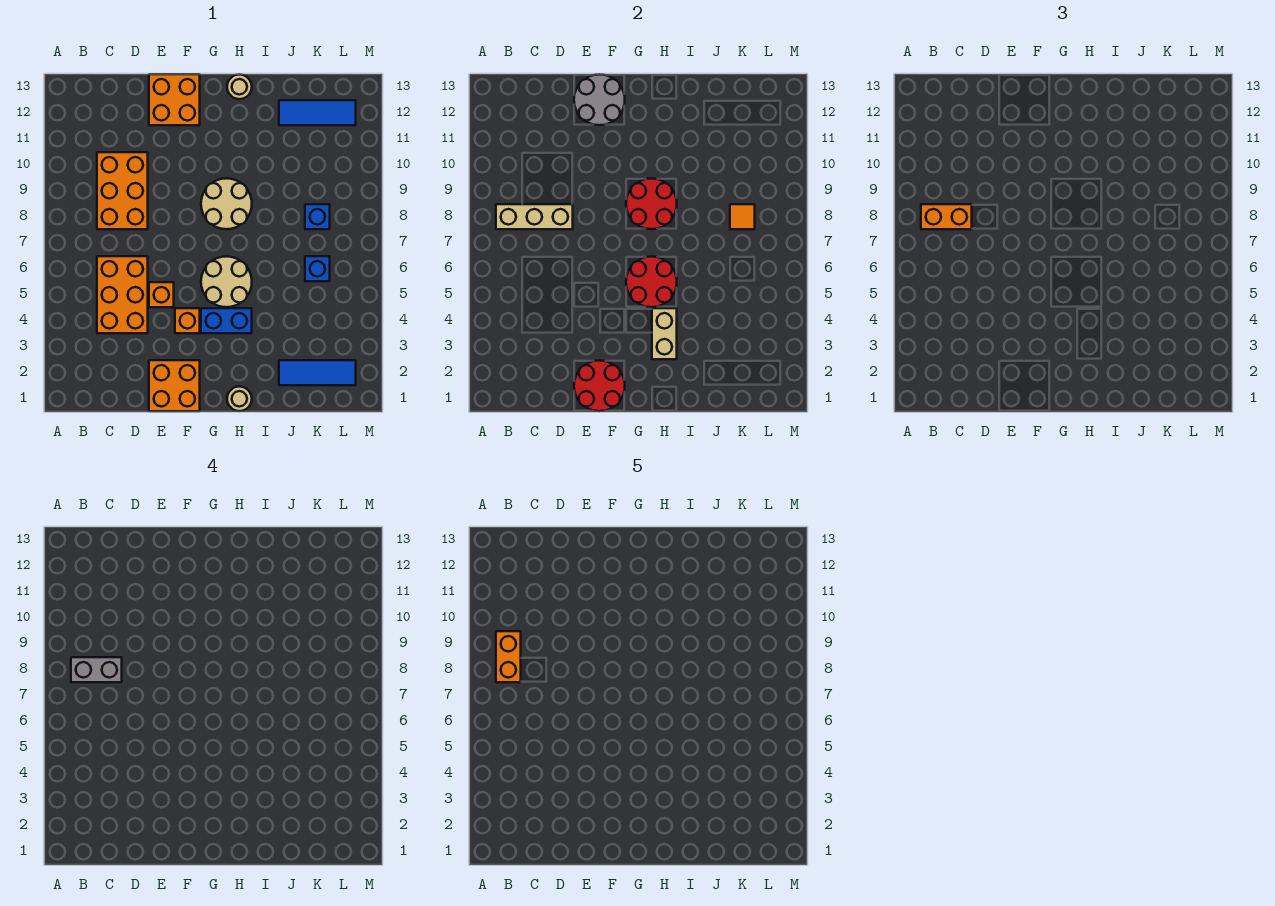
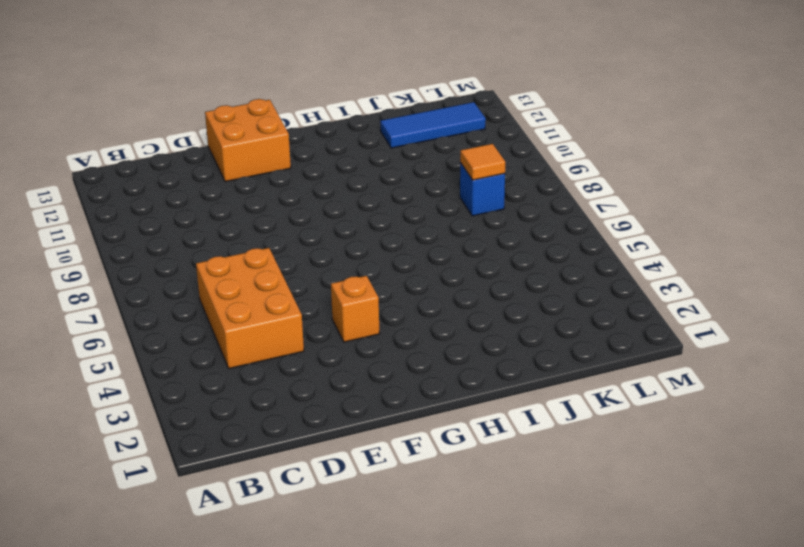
none -> orange brick C8:D10 level 1
none -> orange brick E1:F2 level 1
none -> orange brick E5 level 1

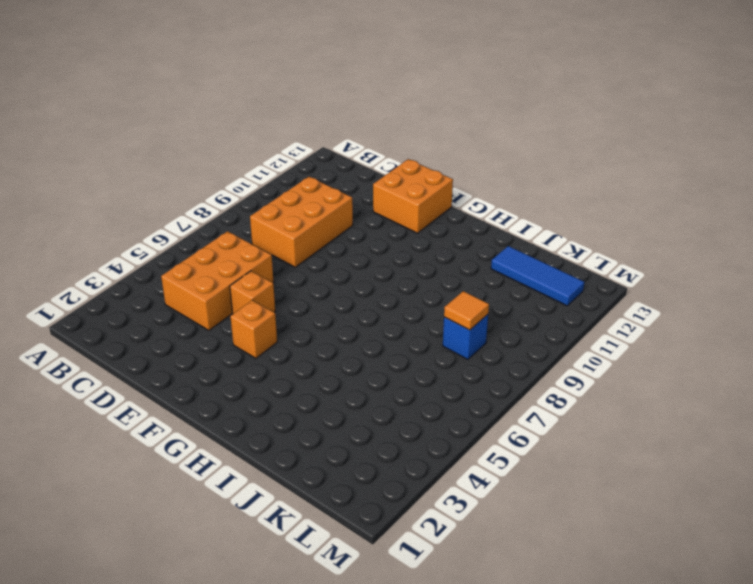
none -> orange brick E1:F2 level 1
none -> blue brick G4:H4 level 1
none -> tan round brick G5:H6 level 1

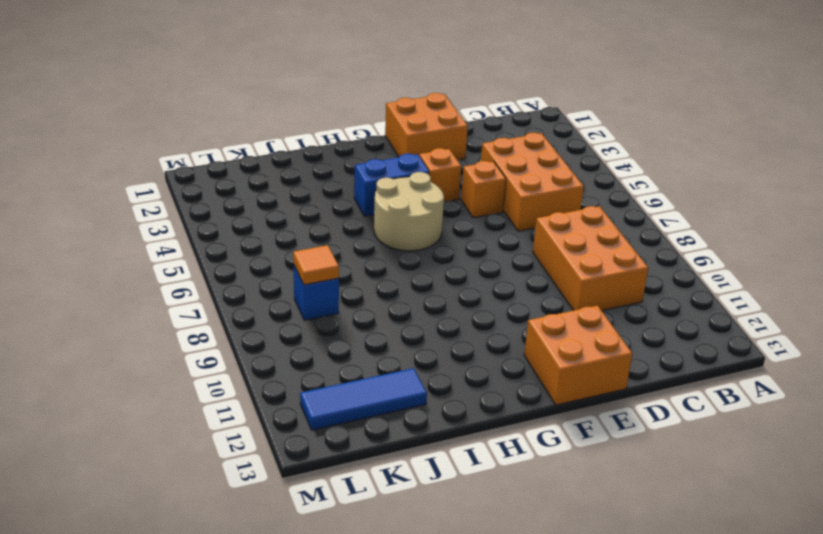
none -> tan round brick G8:H9 level 1
none -> tan round brick H1 level 1
none -> tan round brick H13 level 1

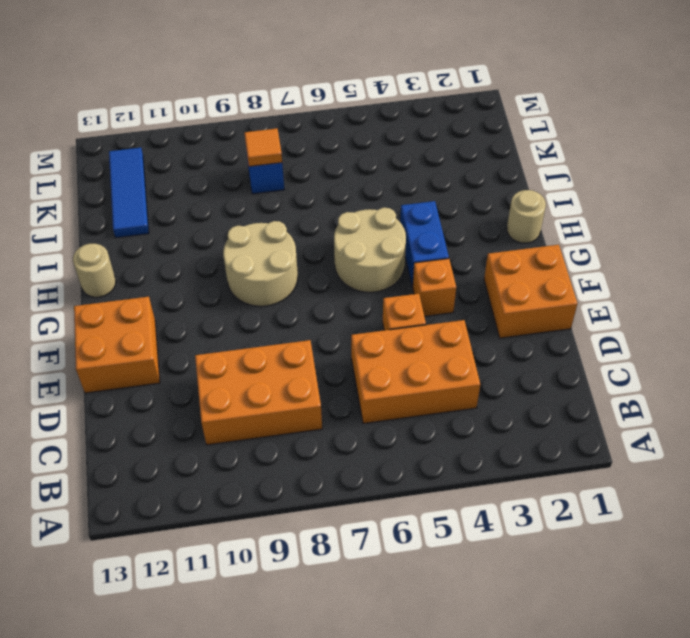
none -> blue tile J2:L2 level 1
none -> blue brick K6 level 1
none -> tan brick B8:D8 level 2

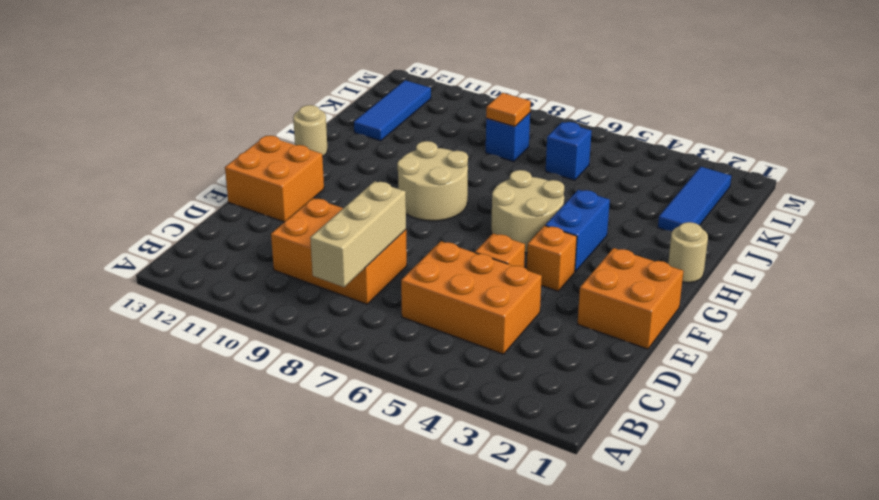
none -> red round brick E1:F2 level 2
none -> grey round brick E12:F13 level 2
none -> red round brick G5:H6 level 2

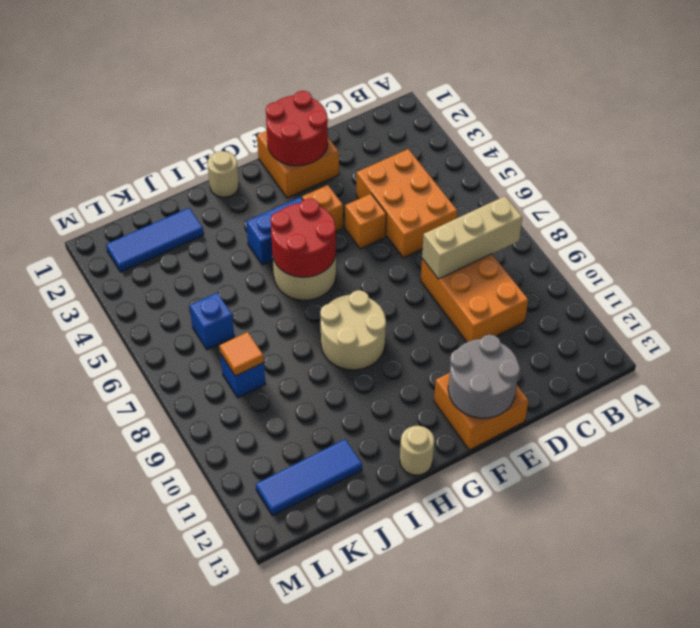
none -> red round brick G8:H9 level 2
none -> tan brick H3:H4 level 2
none -> orange brick B8:C8 level 3

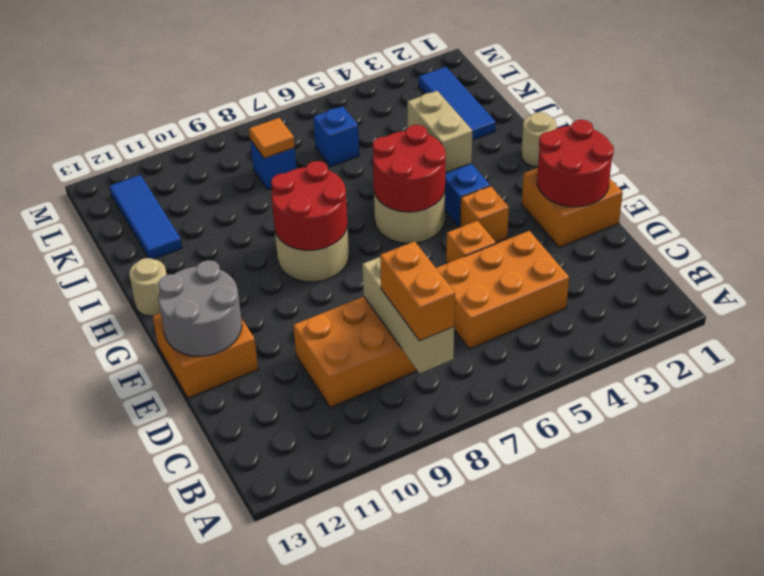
tan brick H4:I4 level 2 -> tan brick H3:H4 level 2
none -> grey brick B8:C8 level 4
none -> orange brick B8:B9 level 5

